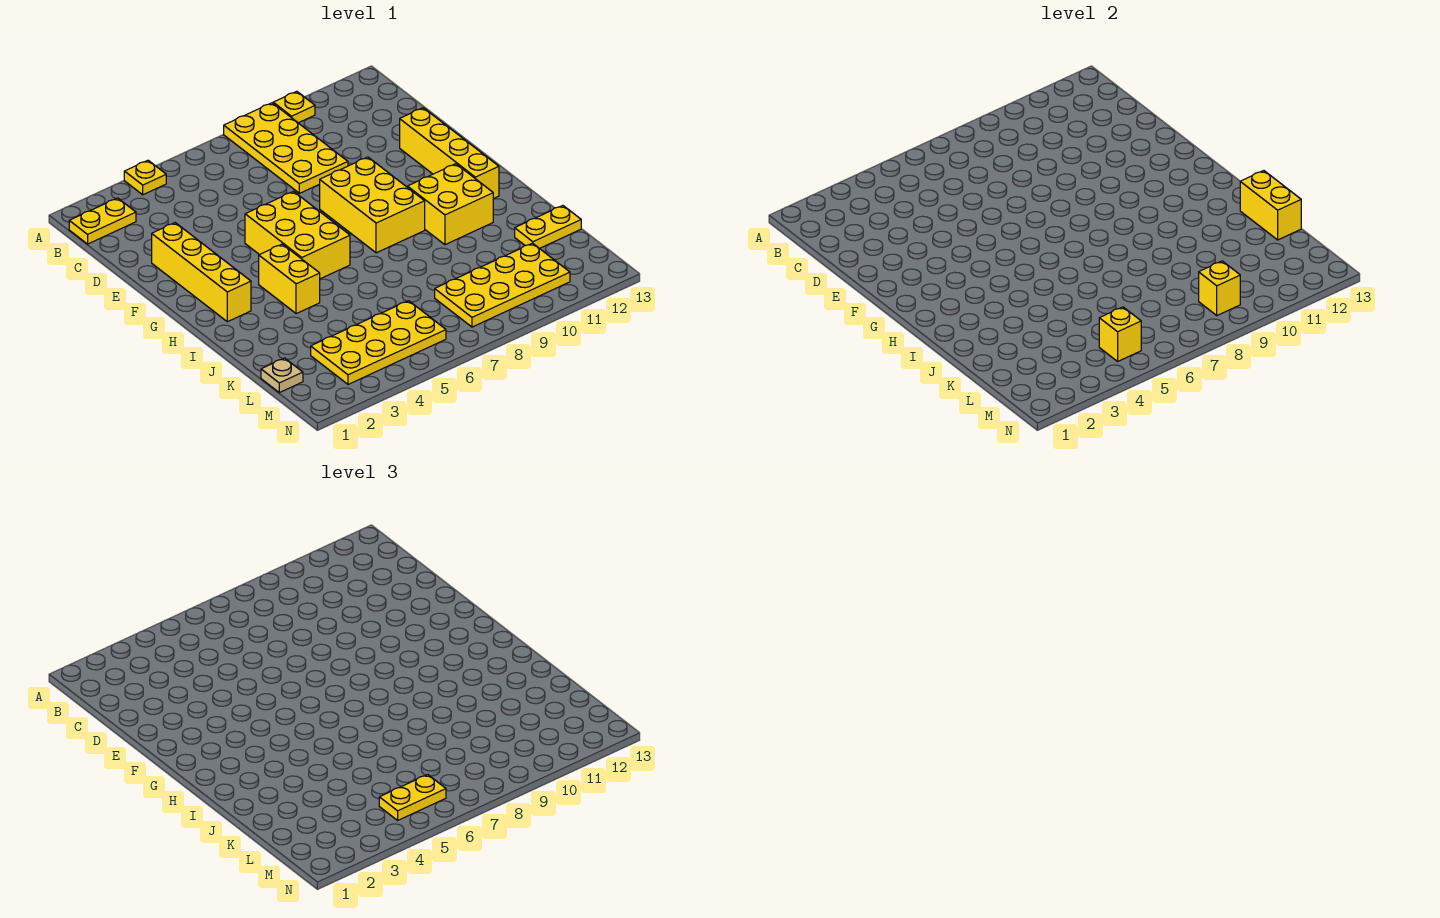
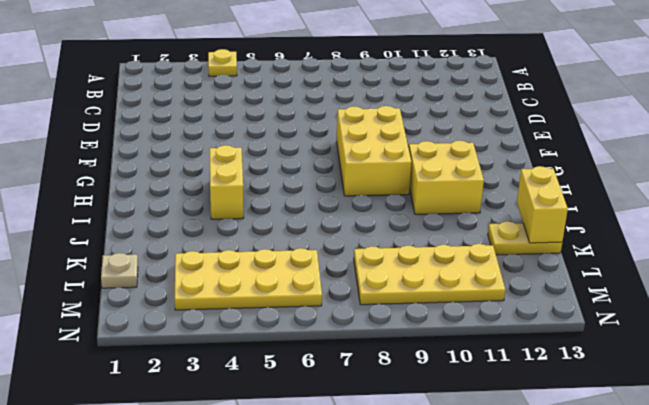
none -> yellow plate A8:D9 level 1
none -> yellow plate A10 level 1
none -> yellow plate B1:B2 level 1

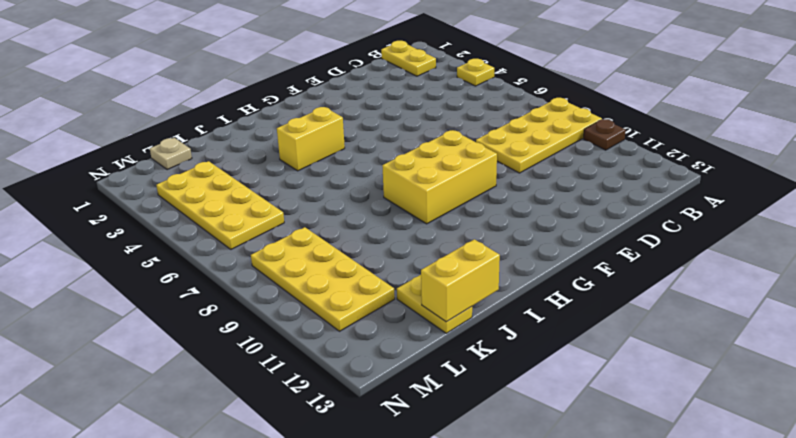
brown plate A10 level 1 -> yellow plate A10 level 1
none -> yellow brick E2:H2 level 1
none -> yellow brick E12:H12 level 1
none -> yellow brick F5:H6 level 1

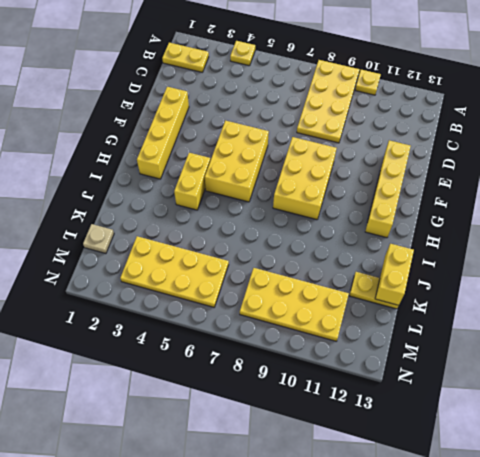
none -> yellow brick H10:I11 level 1
none -> yellow brick M5 level 2
none -> yellow brick M9 level 2

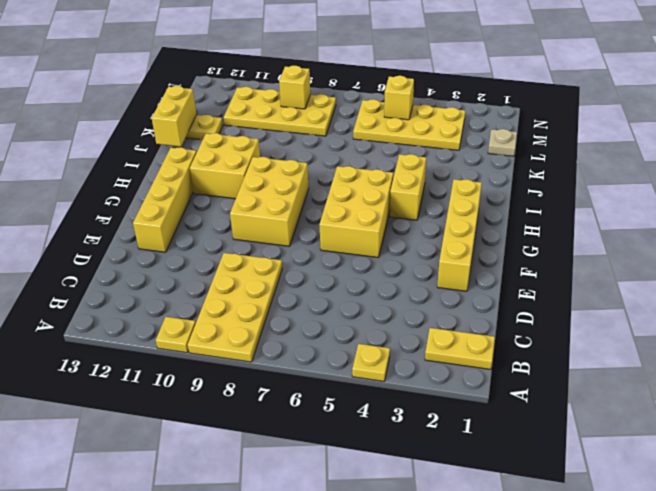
none -> yellow plate M5:M6 level 3

